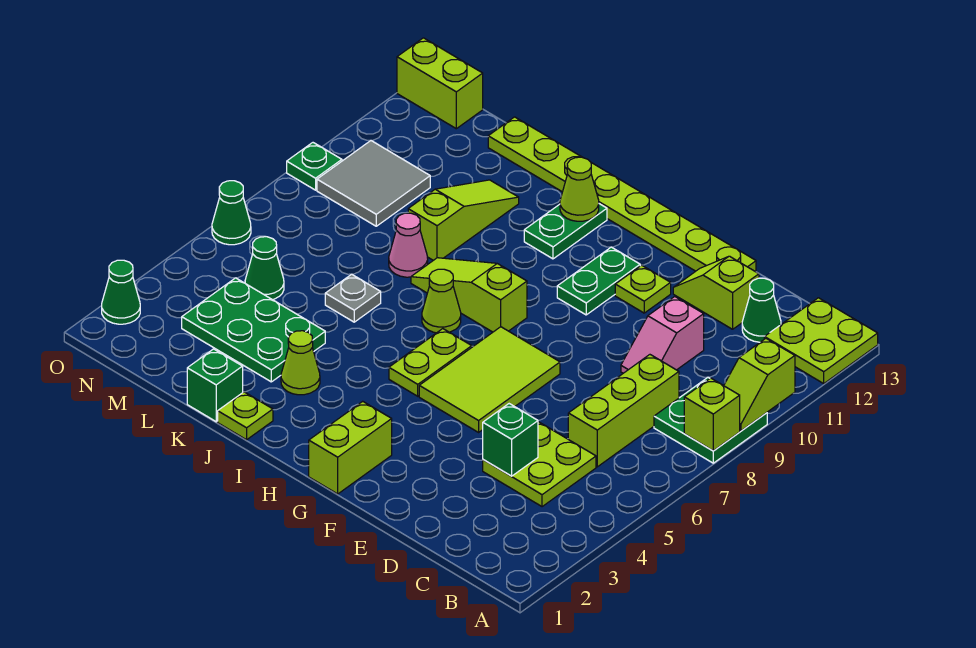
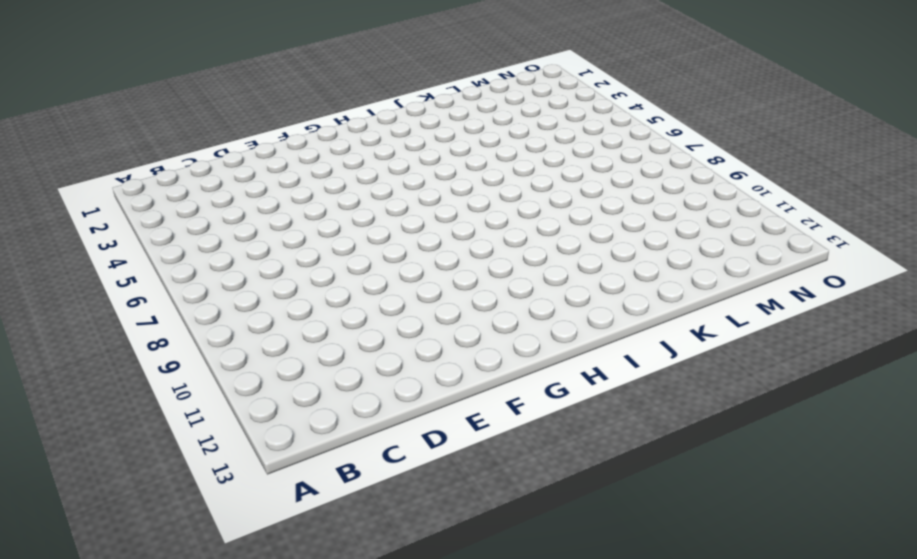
none -> green plate A8:B9 level 1
none -> lime plate A12:B13 level 1
none -> lime plate C4:D5 level 1
none -> lime brick C6:C8 level 1

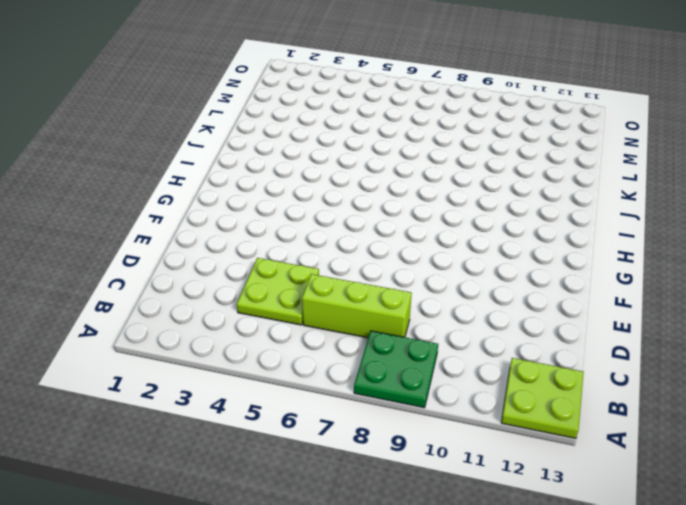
none -> green cone C12 level 1
none -> pink slope D9:D10 level 1 top 10
none -> lime slope D12:E12 level 1 top D
none -> lime plate E13:L13 level 1

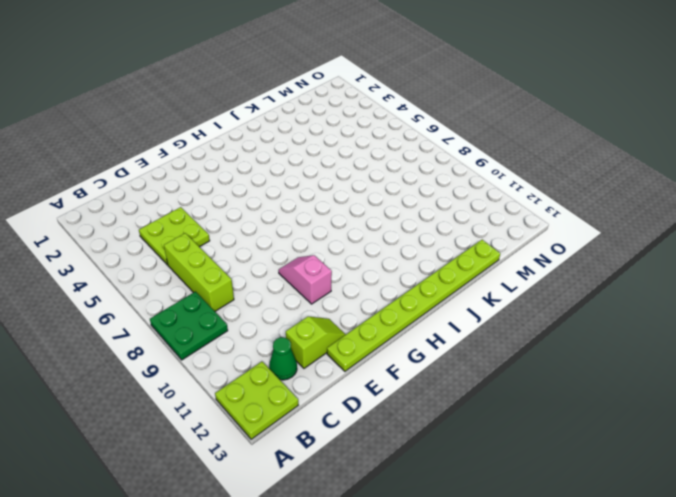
pink slope F9:F10 level 1 top 10 -> pink slope D9:D10 level 1 top 10
none -> lime tile F5:G7 level 1
none -> lime plate F11 level 1
none -> lime brick G1:G2 level 1
none -> green plate G10:G11 level 1

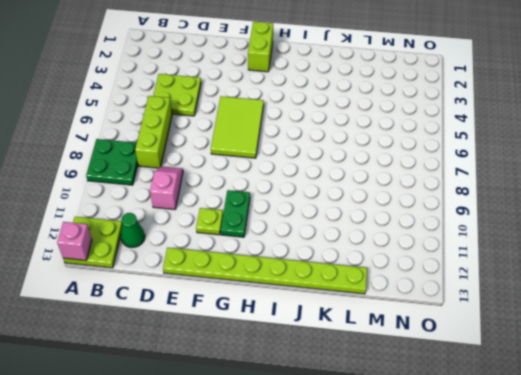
pink brick A13 level 2 -> none
none -> lime slope D12:E12 level 1 top D
none -> lime plate H5:H6 level 1
none -> lime slope H8:J8 level 1 top H
none -> lime cone I7 level 1

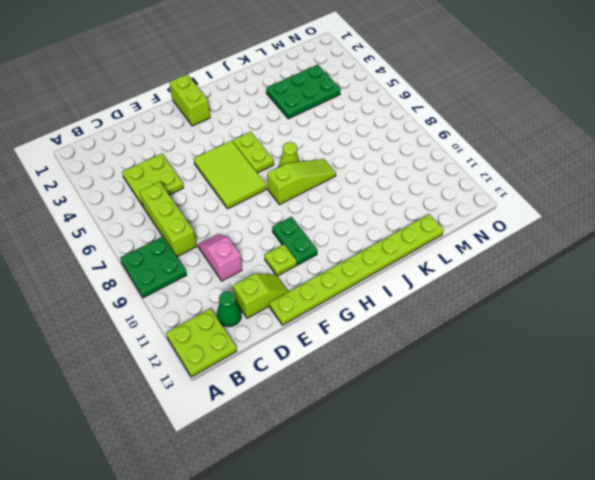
none -> green plate I11:I12 level 1
none -> lime plate J1 level 1
none -> lime cone J3 level 1
none -> green brick K1 level 1

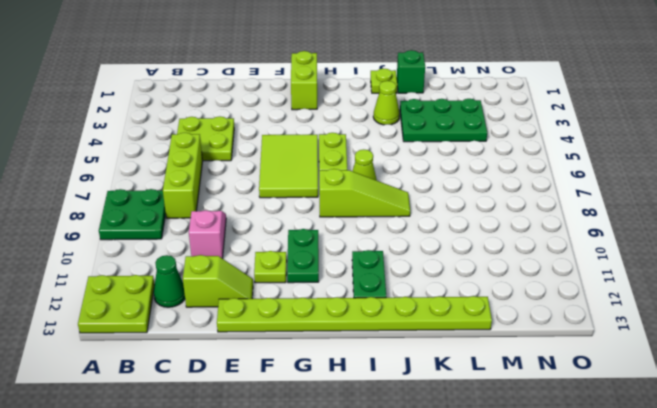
none -> grey plate K6 level 1
none -> pink cone K8 level 1
none -> lime slope K9:K11 level 1 top 9
none -> green cone M5 level 1

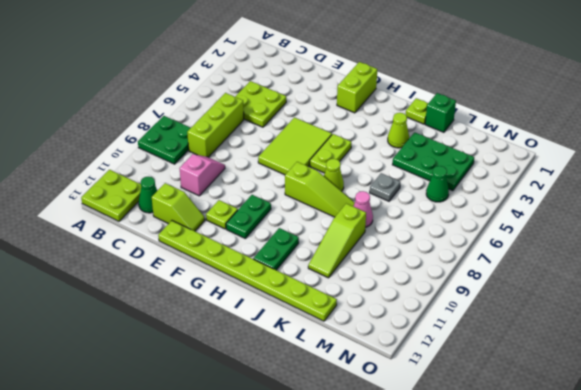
none -> grey tile M9:N10 level 1
none -> lime brick N13:O13 level 1
none -> green cone O2 level 1
none -> green cone O6 level 1

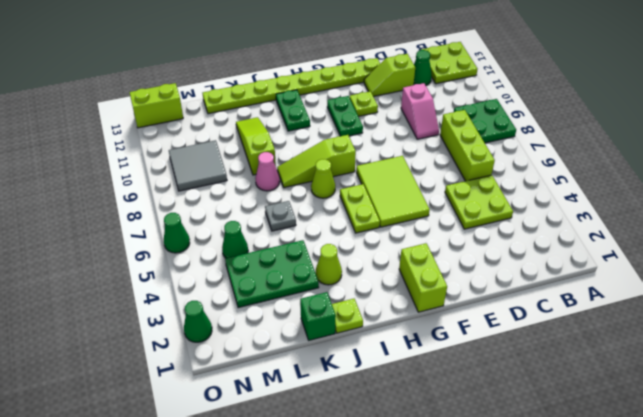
none -> green plate O9 level 1
none -> lime brick A8 level 2
none -> lime slope A9:A10 level 2 top 10
none -> green brick D4 level 2

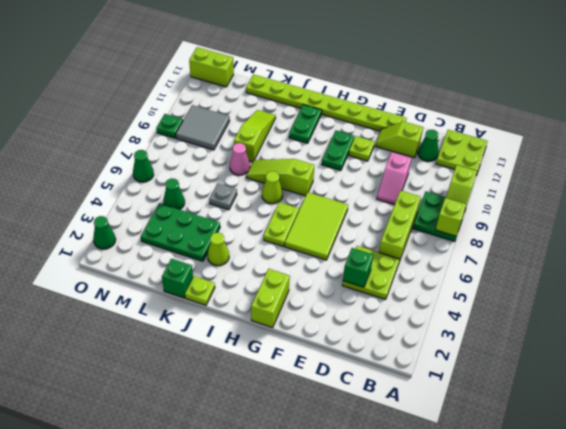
none -> lime cone I12 level 2

